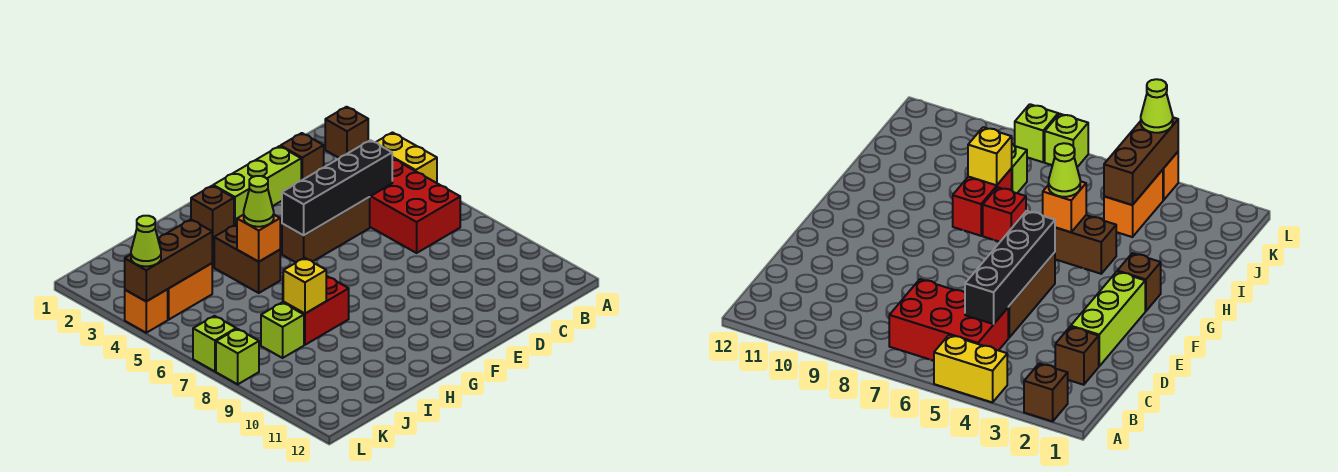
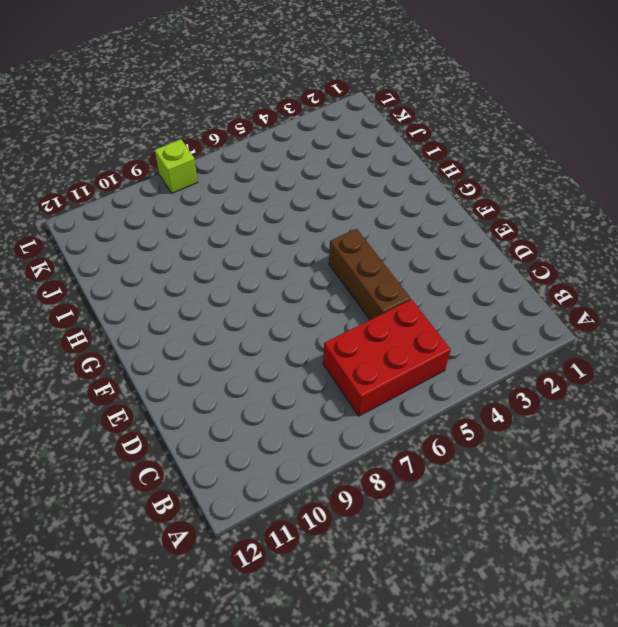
none -> brown brick A2 level 1
none -> yellow brick A4:A5 level 1
none -> brown brick C2 level 1

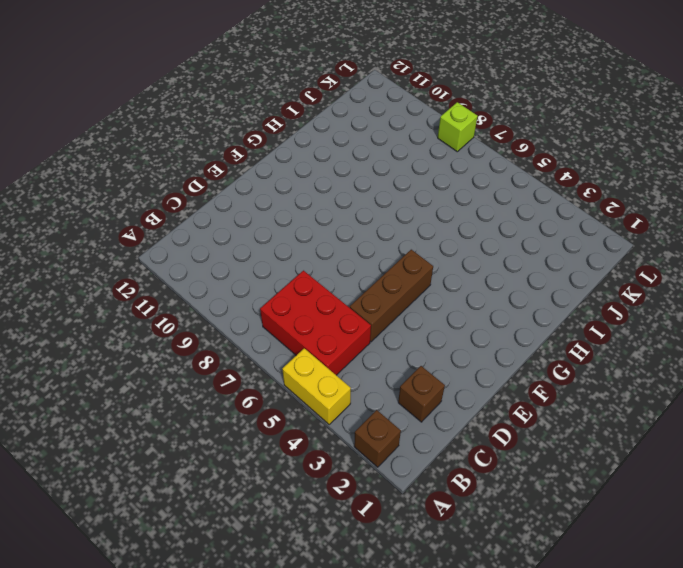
none -> lime brick D2:F2 level 1
none -> brown brick G2 level 1
none -> brown brick H4:H5 level 1

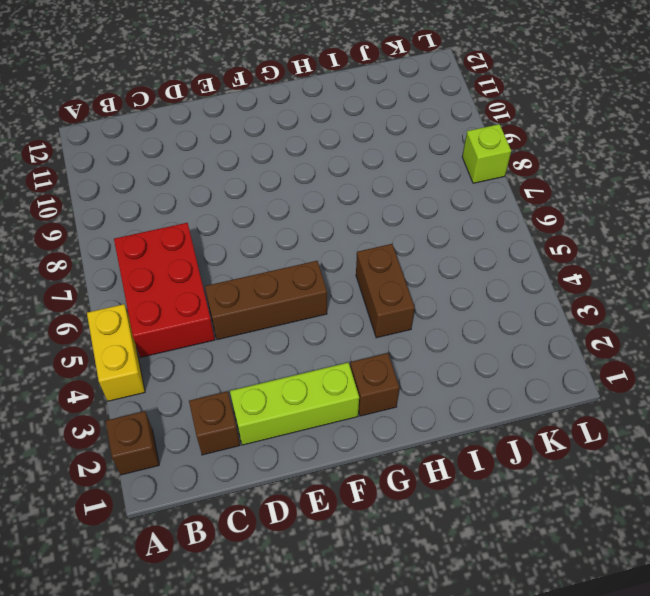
none -> red brick H7 level 1
none -> red brick H8:I8 level 1
none -> orange brick J4:K4 level 1

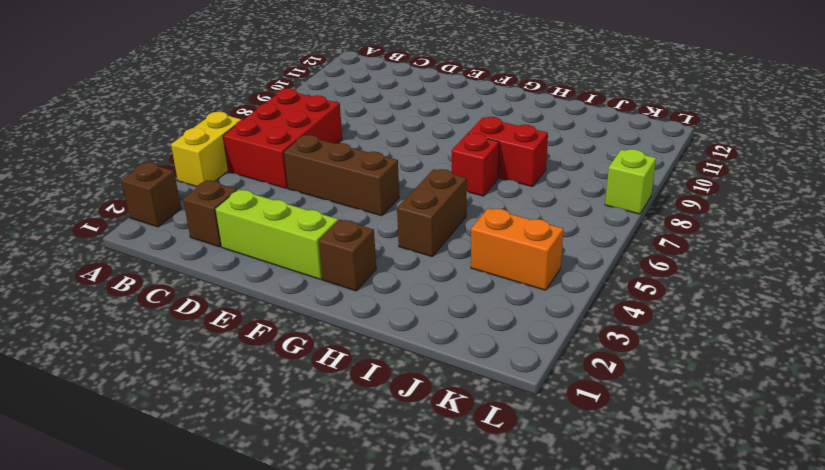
none -> lime brick J8 level 1
none -> orange brick L4 level 1
none -> lime brick L7 level 1

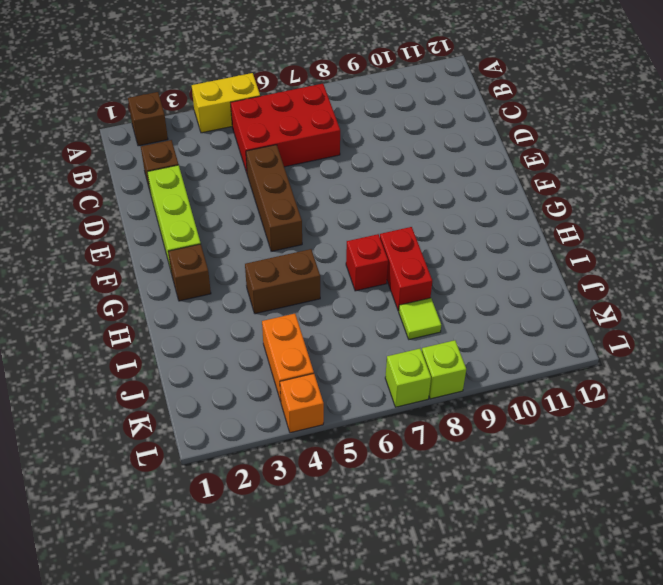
lime tile J8 level 1 -> lime brick J8 level 1
none -> black brick C5:F5 level 2
none -> orange brick H5 level 2
none -> yellow brick I8 level 2

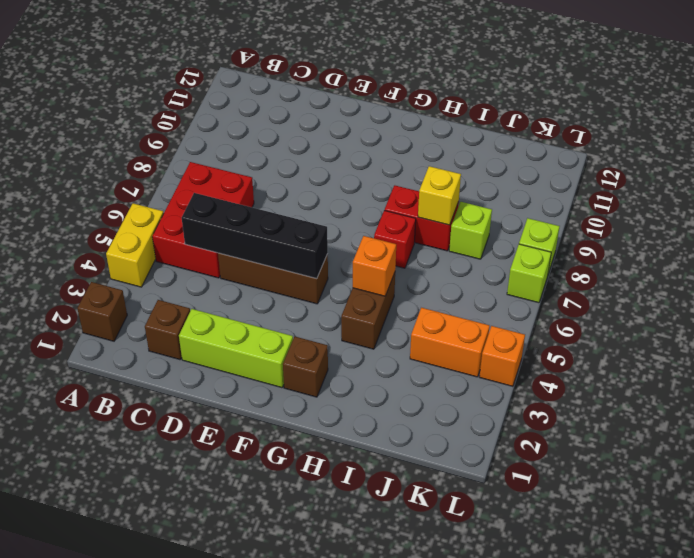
none -> brown brick J4:L4 level 2
none -> lime cone H5 level 3
none -> lime cone L4 level 3

